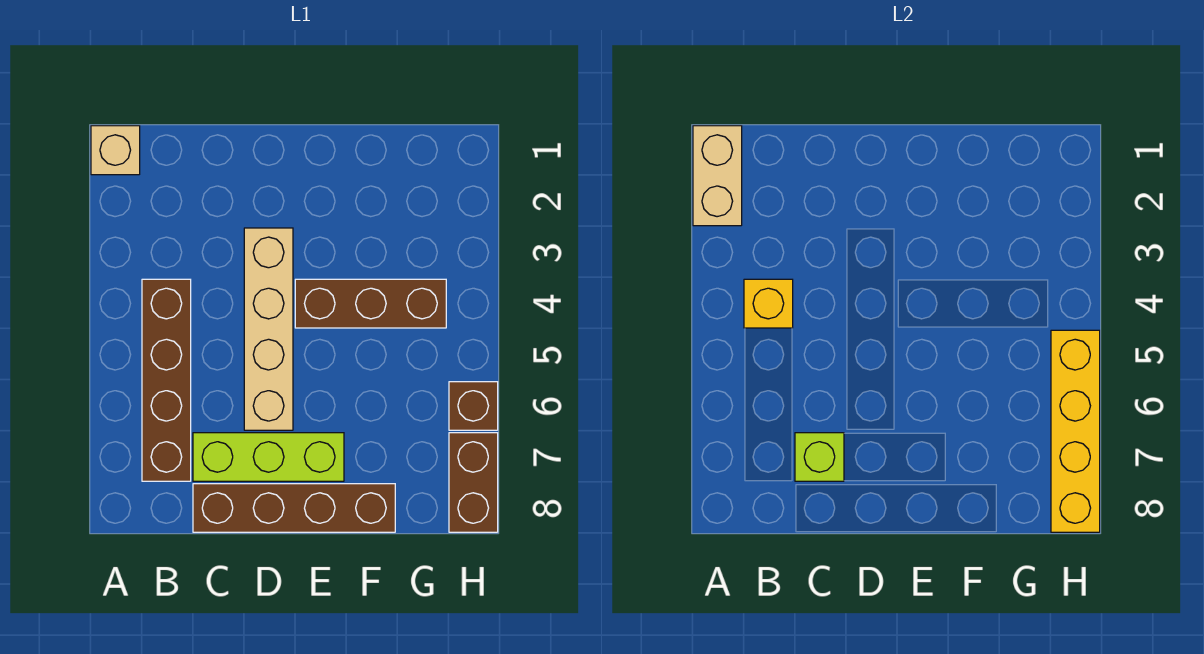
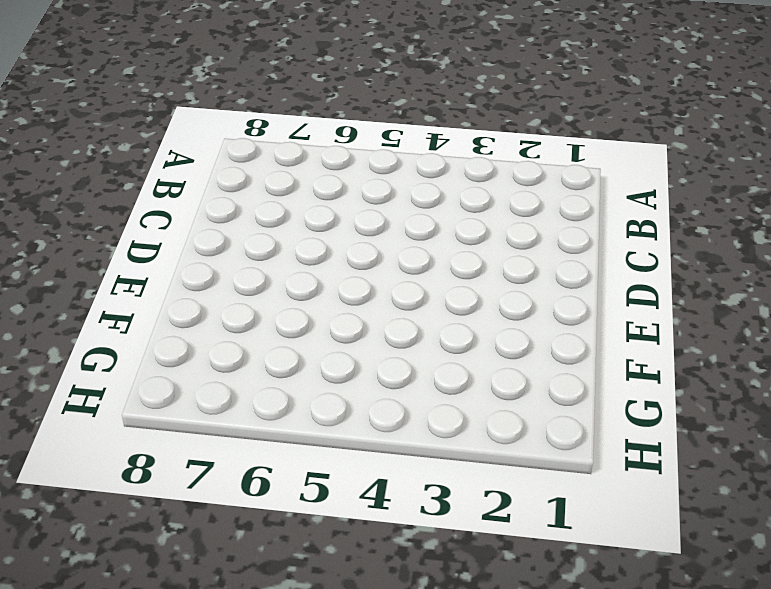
none -> tan brick A1 level 1
none -> brown brick B4:B7 level 1
none -> lime brick C7:E7 level 1

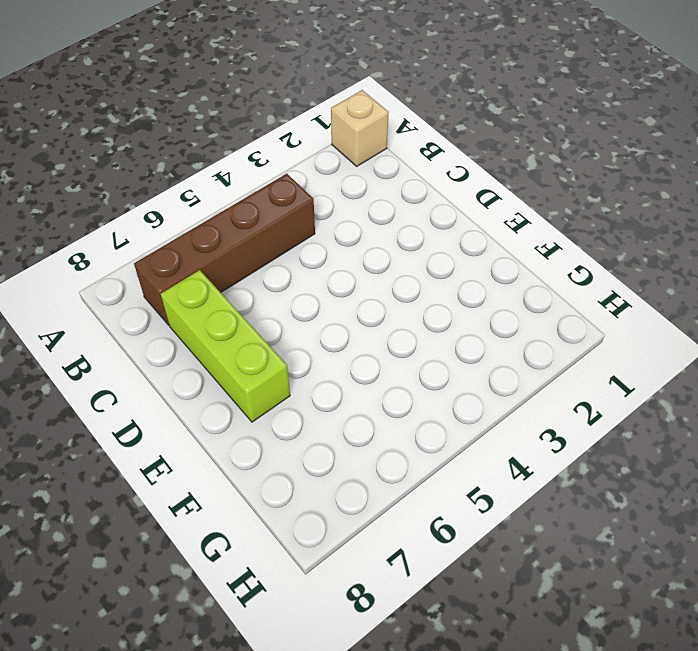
none -> brown brick C8:F8 level 1
none -> tan brick D3:D6 level 1
none -> brown brick E4:G4 level 1

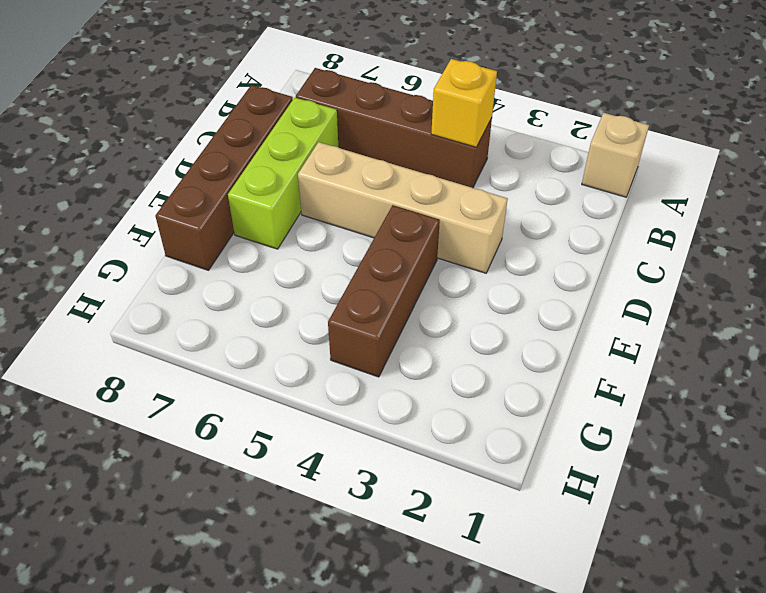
none -> brown brick H6 level 1
none -> brown brick H7:H8 level 1
none -> tan brick A1:A2 level 2

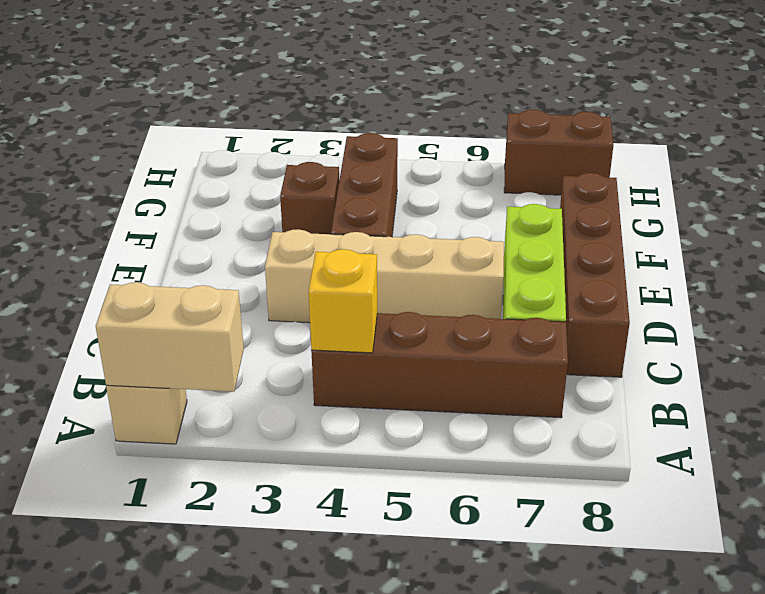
brown brick F3 level 1 -> brown brick H6 level 1
none -> lime brick C7 level 2
none -> yellow brick H5:H8 level 2

